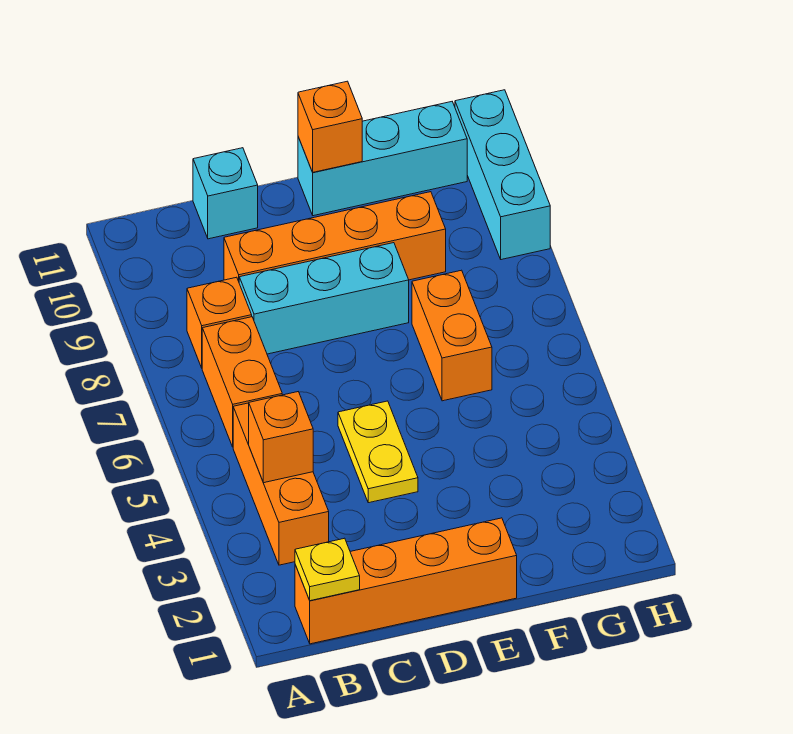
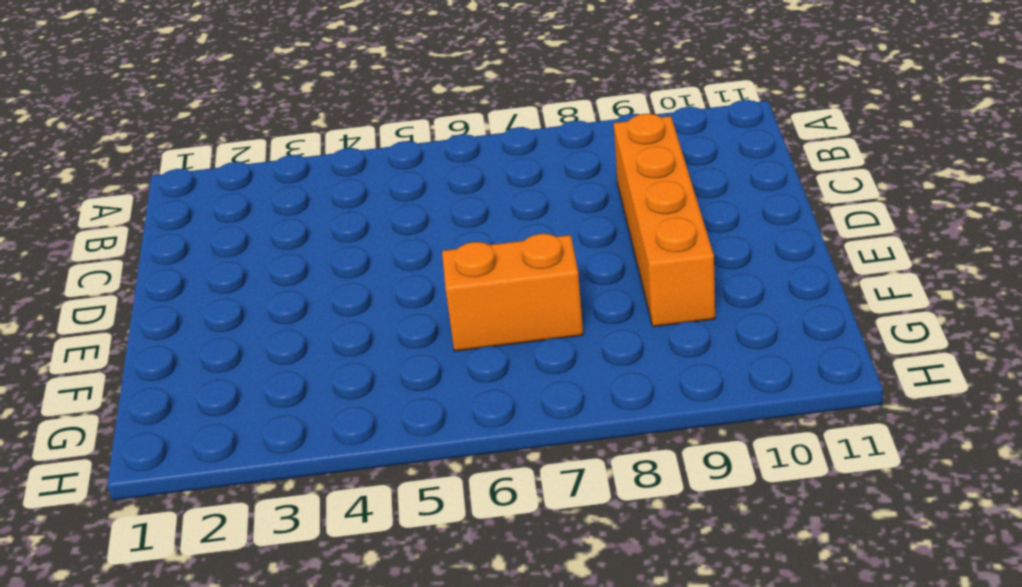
none -> orange brick B1:E1 level 1
none -> orange brick B3:B5 level 1
none -> orange brick B6:B7 level 1

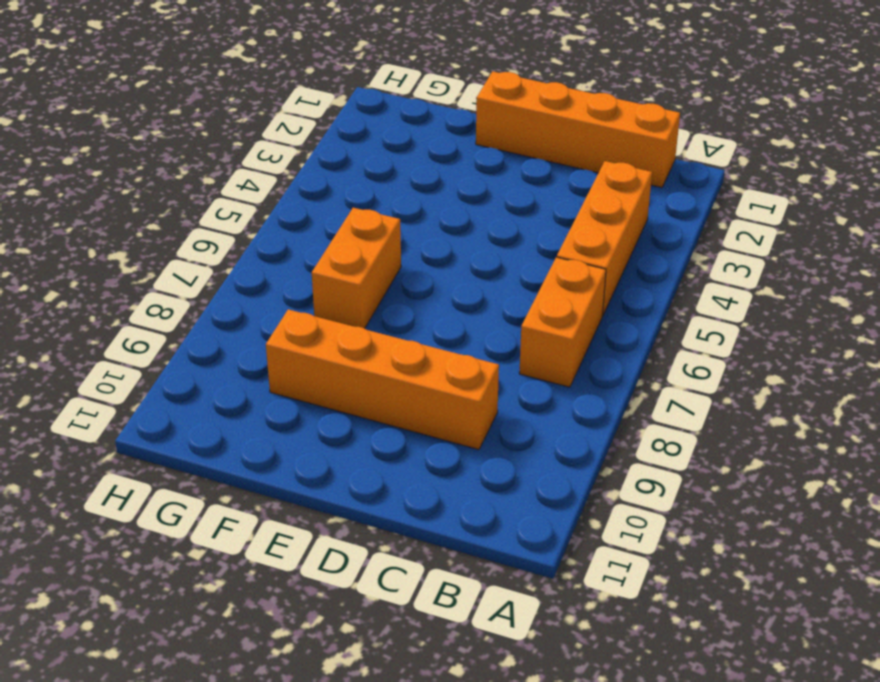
none -> orange brick B8 level 1
none -> cyan brick C8:E8 level 1
none -> cyan brick C11 level 1

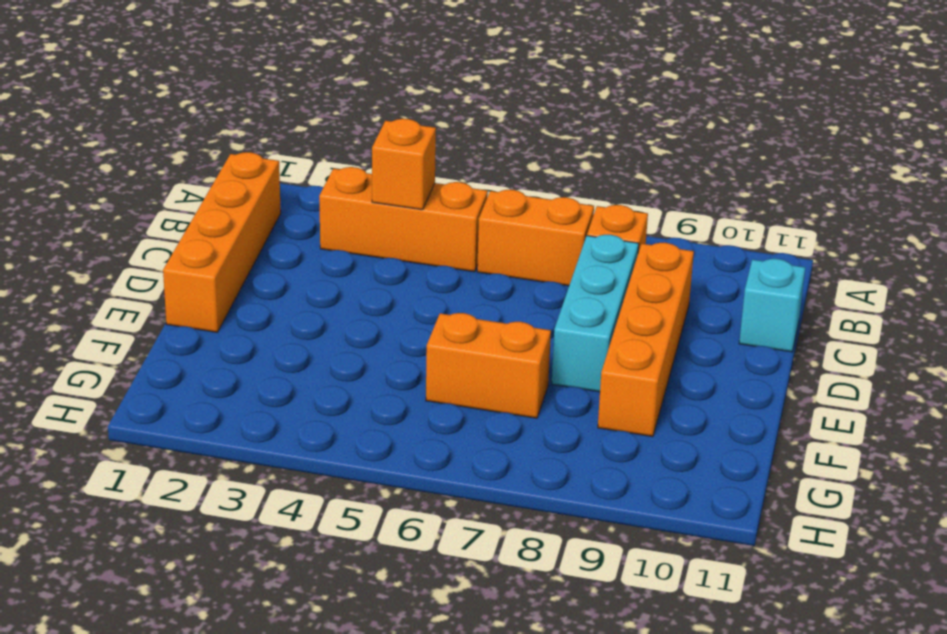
none -> yellow plate D4:D5 level 1
none -> cyan brick E11:G11 level 1
none -> cyan brick H9:H11 level 1

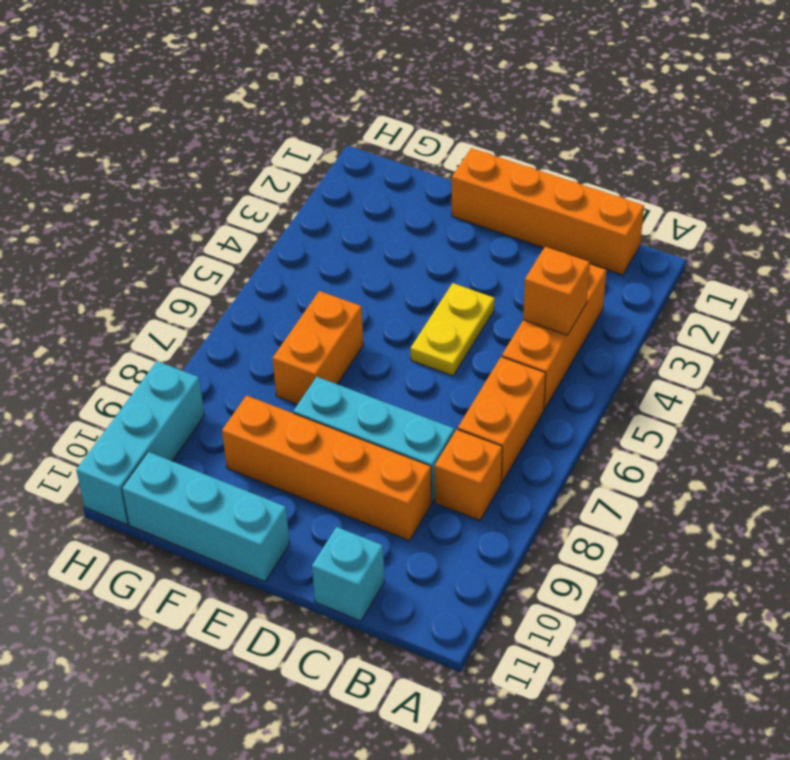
none -> yellow plate B1 level 2
none -> orange brick E11 level 2

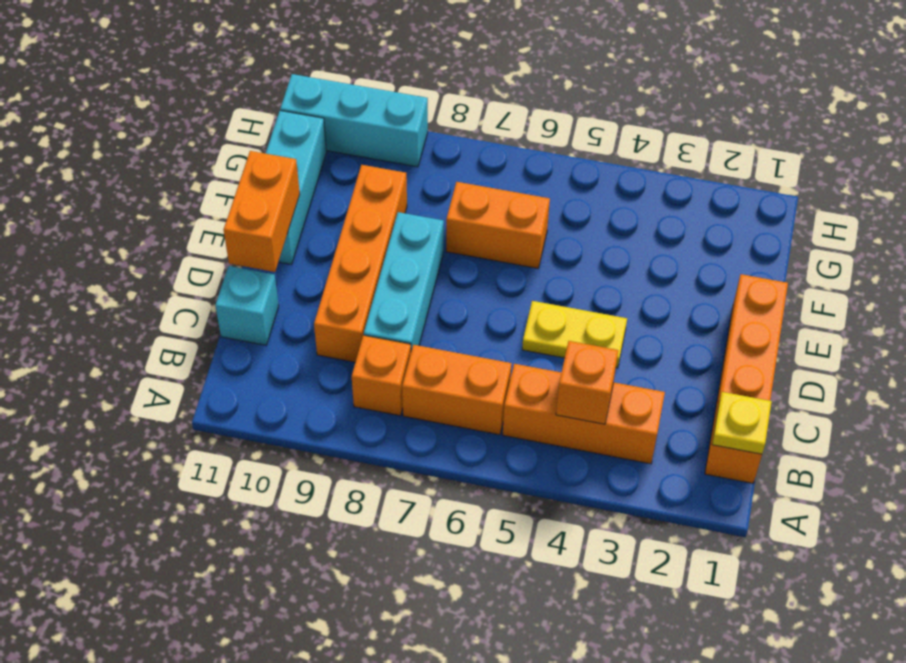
orange brick D11:E11 level 2 -> orange brick E11 level 2

